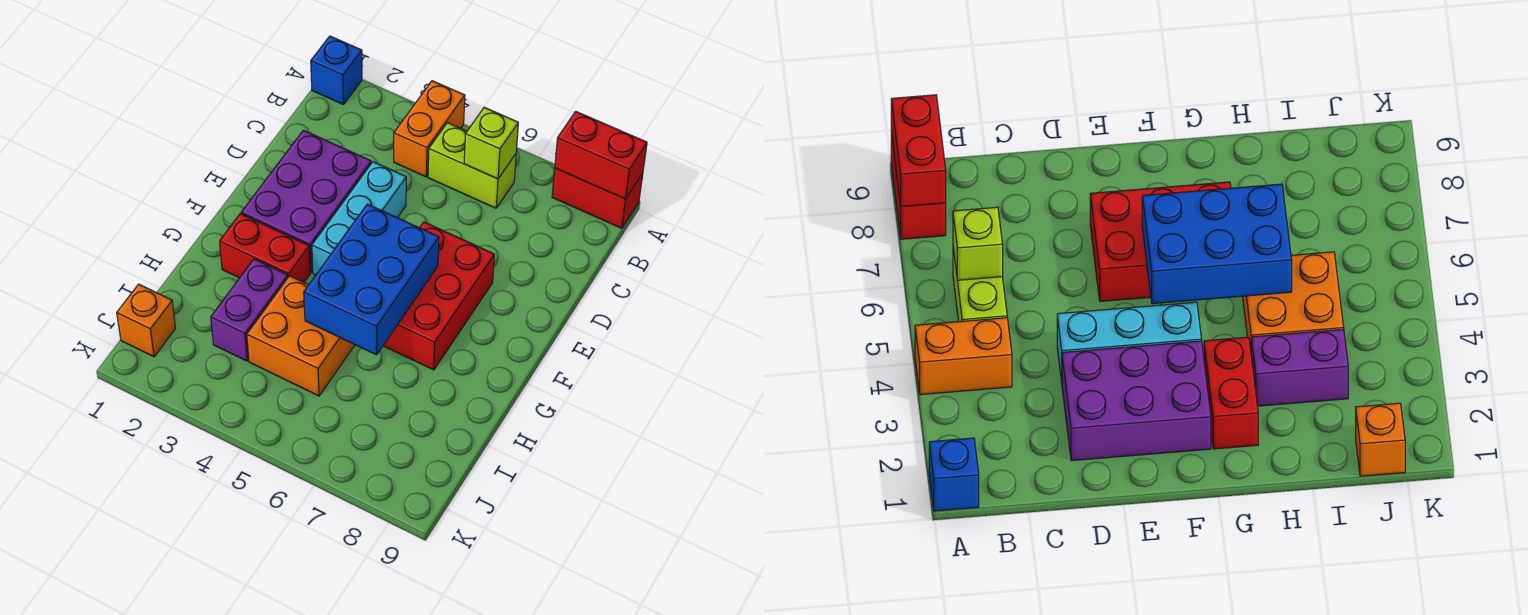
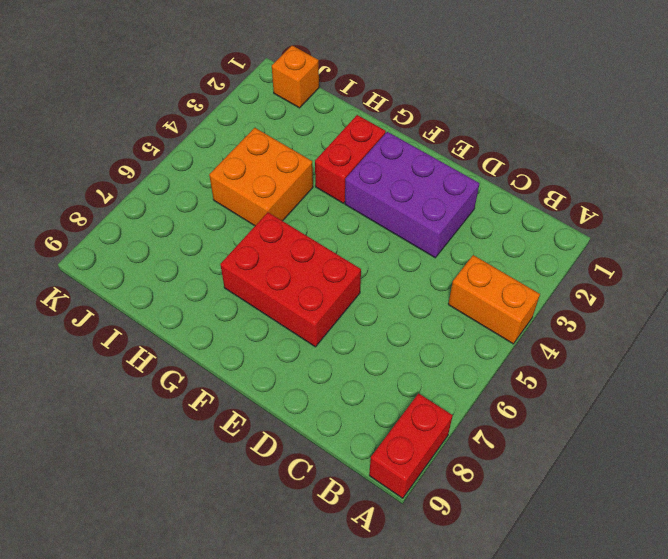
none -> blue brick A1 level 1
none -> lime brick B5:B6 level 1
none -> cyan brick D4:F4 level 1

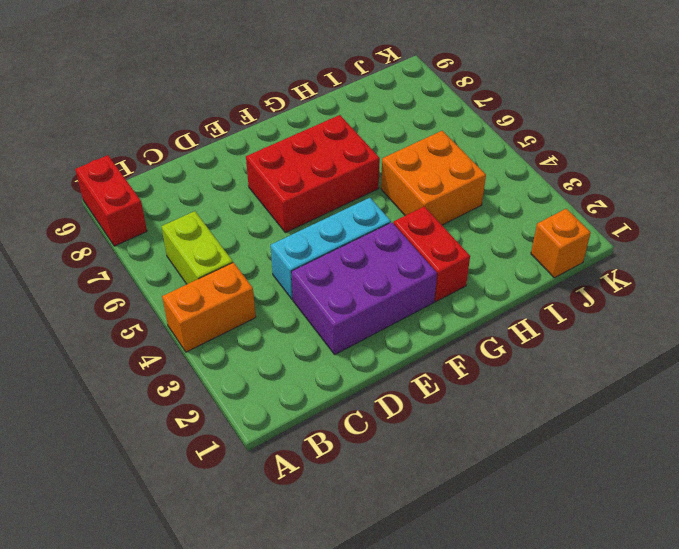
none -> blue brick A1 level 1
none -> purple brick H3:I3 level 1
none -> red brick A8:A9 level 2

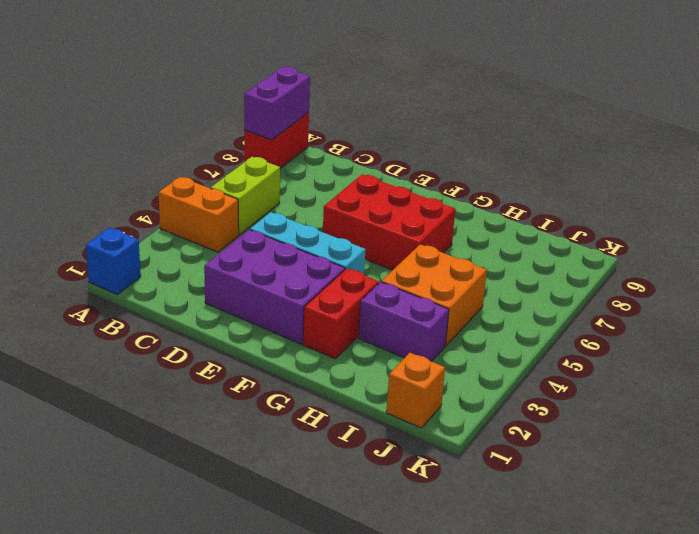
purple brick A8:A9 level 2 -> red brick A8:A9 level 2
none -> lime brick B6 level 2
none -> blue brick F5:H6 level 2

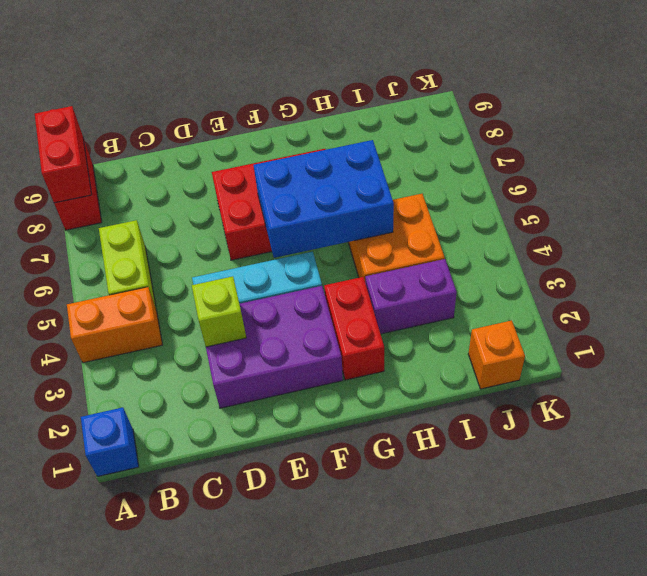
lime brick D3 level 2 -> lime brick B6 level 2

